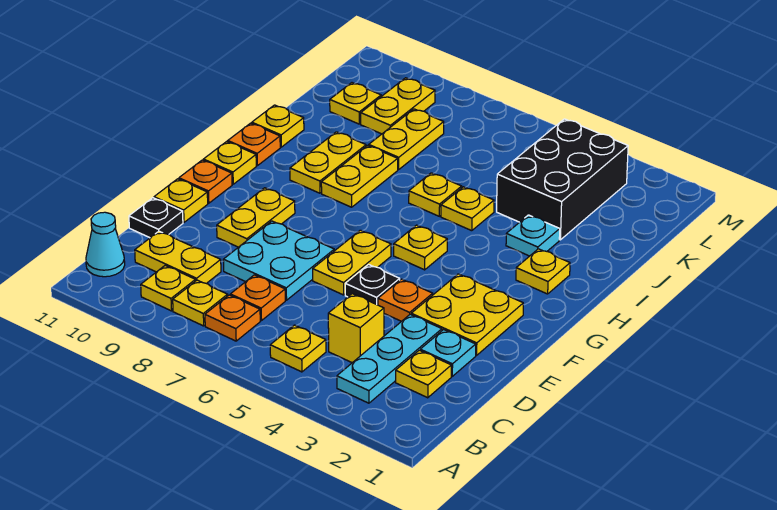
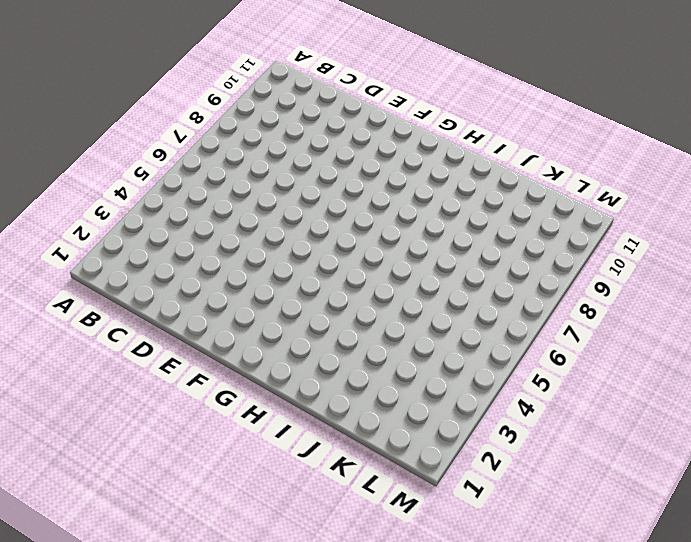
none -> cyan plate B3:D3 level 1
none -> yellow plate B5 level 1
none -> orange plate B7 level 1
none -> yellow plate B8 level 1

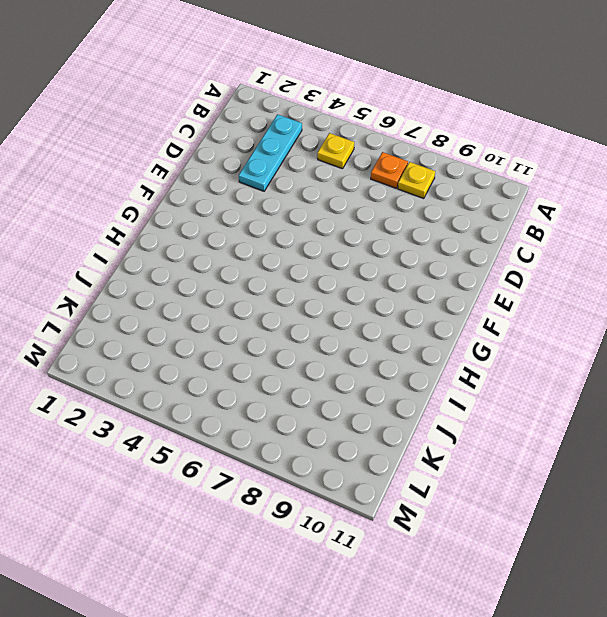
none -> yellow plate B9 level 1
none -> cyan cone B11 level 1
none -> yellow plate C2 level 1
none -> yellow brick C4 level 1

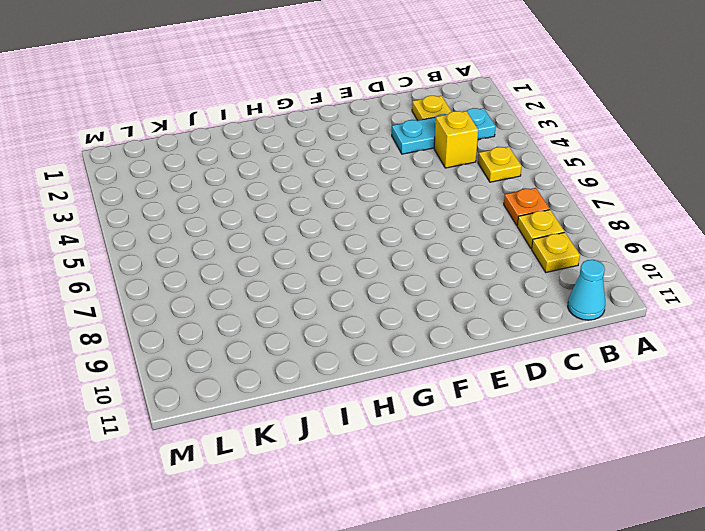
none -> orange plate C7 level 1
none -> yellow plate C9:C10 level 1
none -> cyan plate D2 level 1
none -> cyan plate D7:E8 level 1

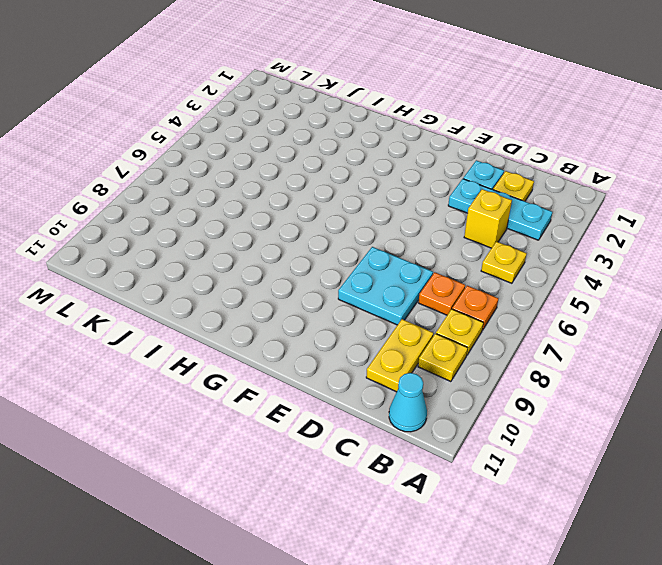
none -> black plate D11 level 1
none -> yellow plate E2:F3 level 1
none -> orange plate E4 level 1
none -> black plate E5 level 1

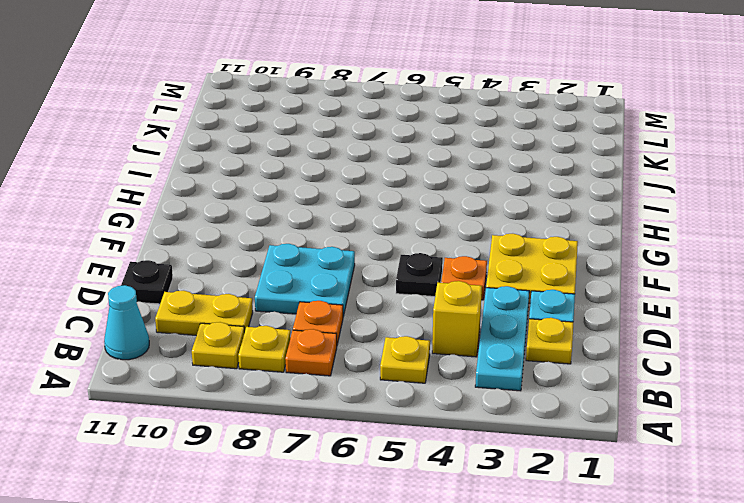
none -> yellow plate E6:F6 level 1
none -> yellow plate E9:F9 level 1
none -> yellow plate E11 level 1
none -> orange plate F11 level 1

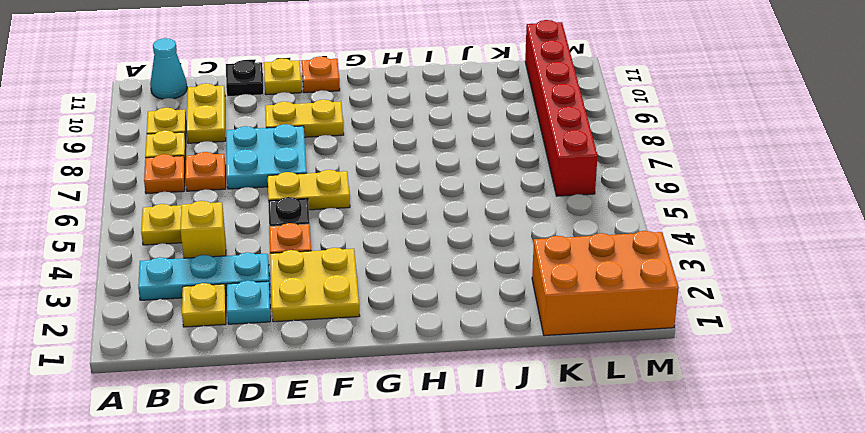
orange brick K1:M2 level 1 -> none
red brick L6:L11 level 1 -> yellow plate K9:L9 level 1
none -> yellow plate G5 level 1
none -> yellow plate G11 level 1
none -> yellow plate H2 level 1
none -> yellow plate H8:I8 level 1

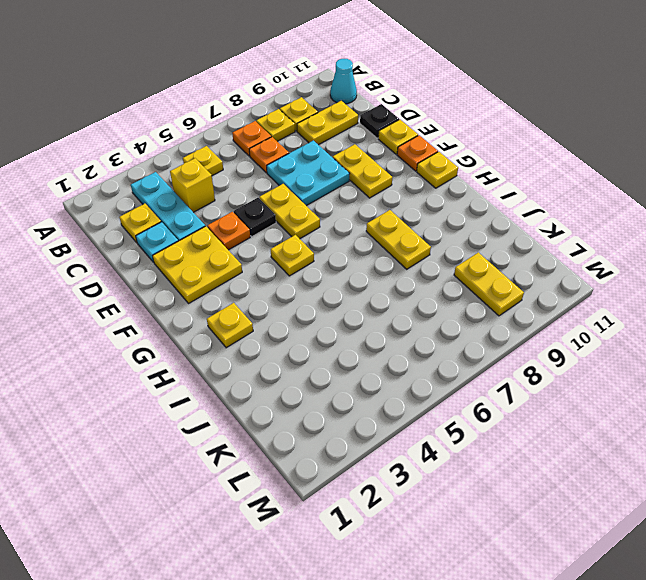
none -> yellow plate H9:I9 level 1
none -> orange plate H11 level 1
none -> cyan plate I3 level 1
none -> yellow plate I5 level 1

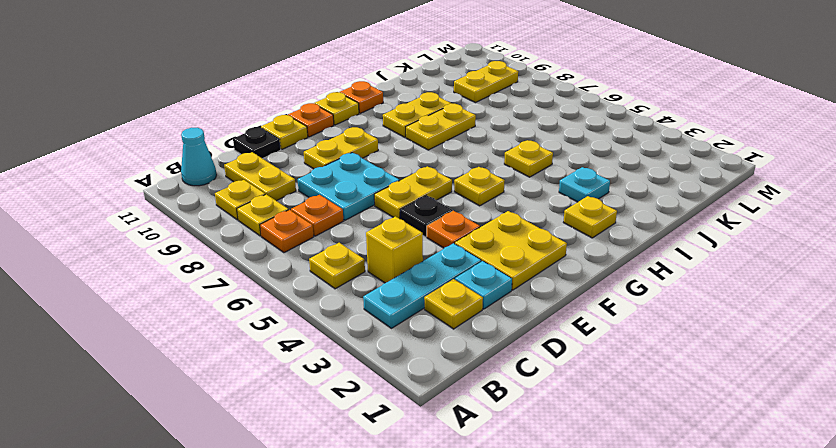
none -> yellow plate I6 level 1
none -> yellow plate I11 level 1
none -> black brick J3:L4 level 1
none -> yellow plate J8:K8 level 1

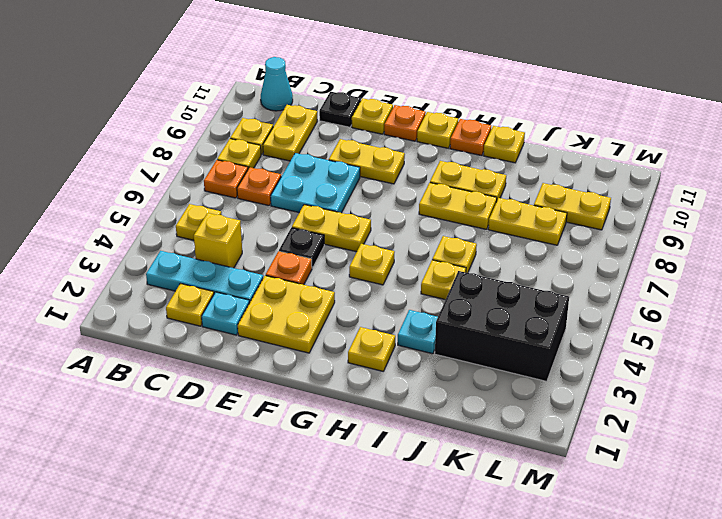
none -> yellow plate K10 level 1

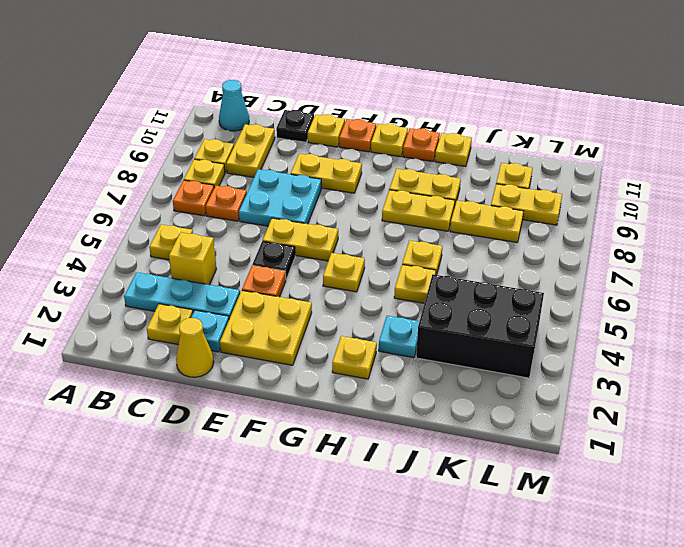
yellow cone D1 level 1 -> none

